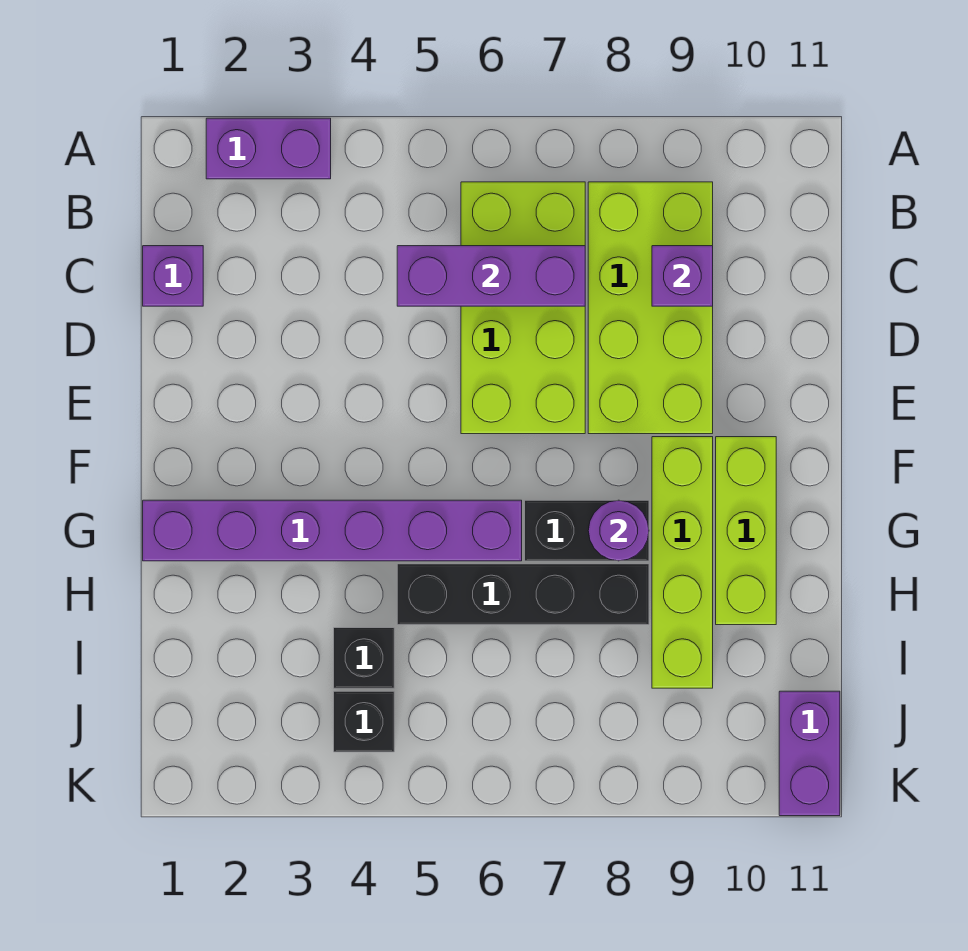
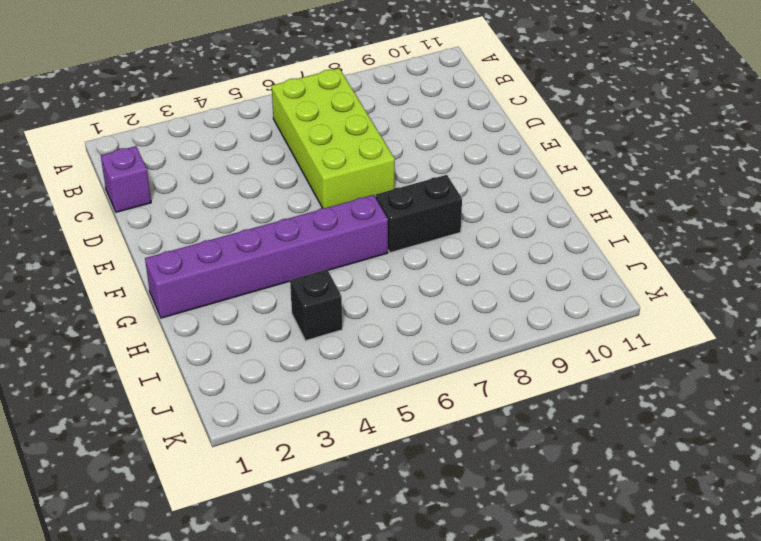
none -> purple brick A2:A3 level 1
none -> lime brick B8:E9 level 1
none -> lime brick F9:I9 level 1

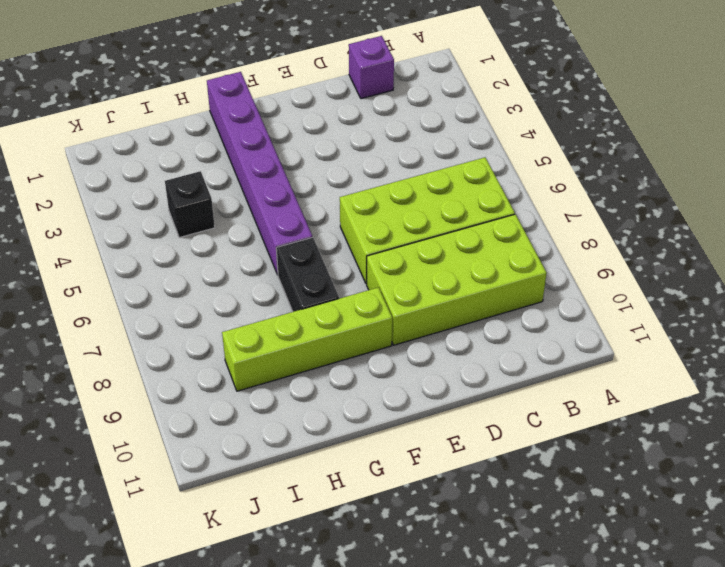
none -> purple brick A2:A3 level 1
none -> lime brick F10:H10 level 1
none -> black brick H5:H8 level 1

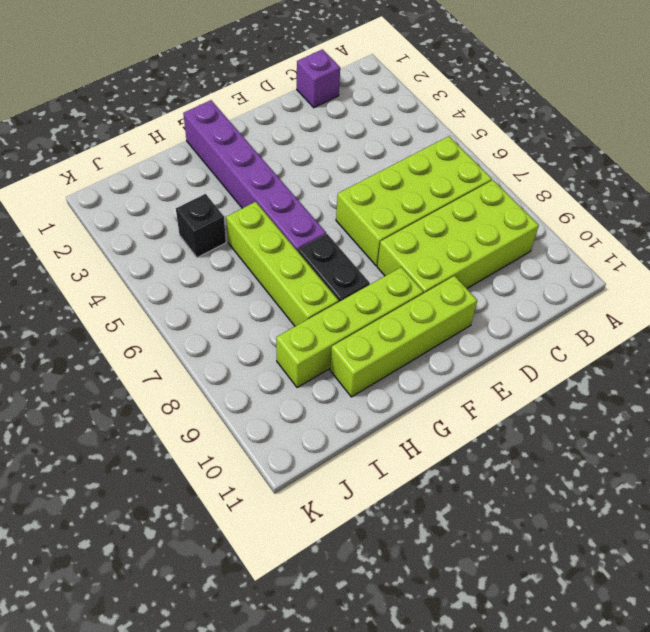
lime brick E10:H10 level 1 -> lime brick F10:H10 level 1
lime brick H5:H8 level 1 -> black brick H5:H8 level 1
none -> purple brick A2:A3 level 1
none -> black brick J4 level 1
none -> purple brick J11:K11 level 1

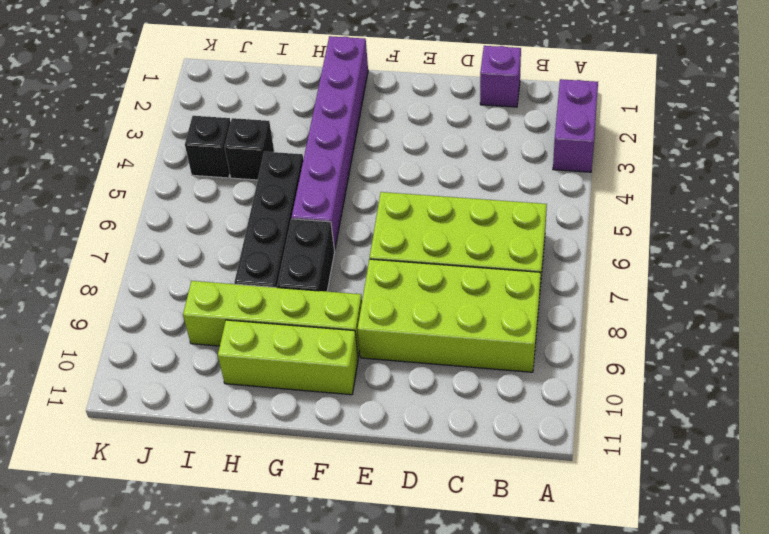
none -> purple brick J11:K11 level 1
none -> purple brick C5:C7 level 2
none -> purple brick C9 level 2

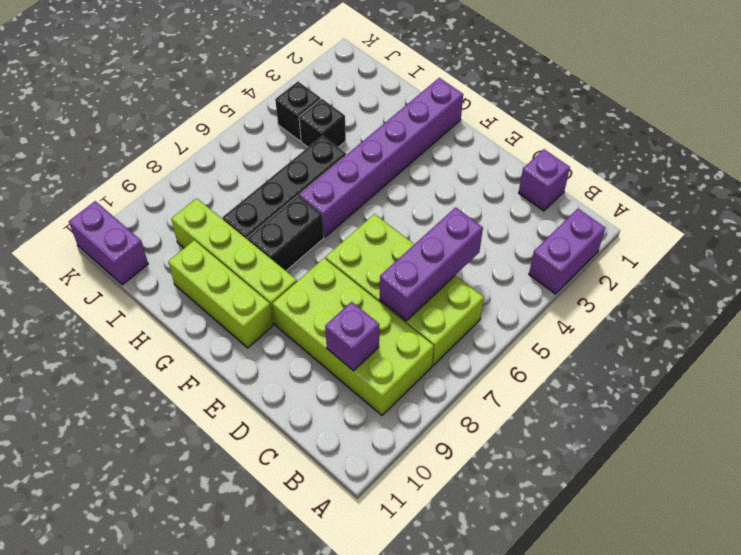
none -> purple round brick G8 level 2

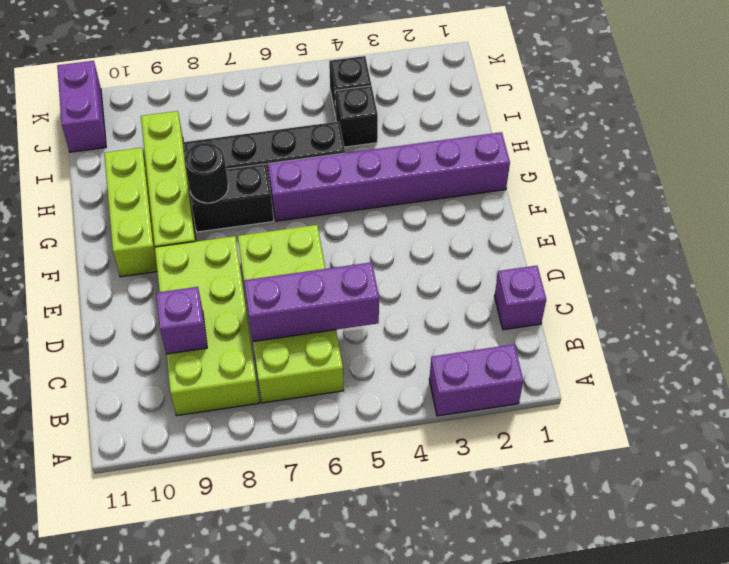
black round brick G8 level 2 -> purple round brick G8 level 2

